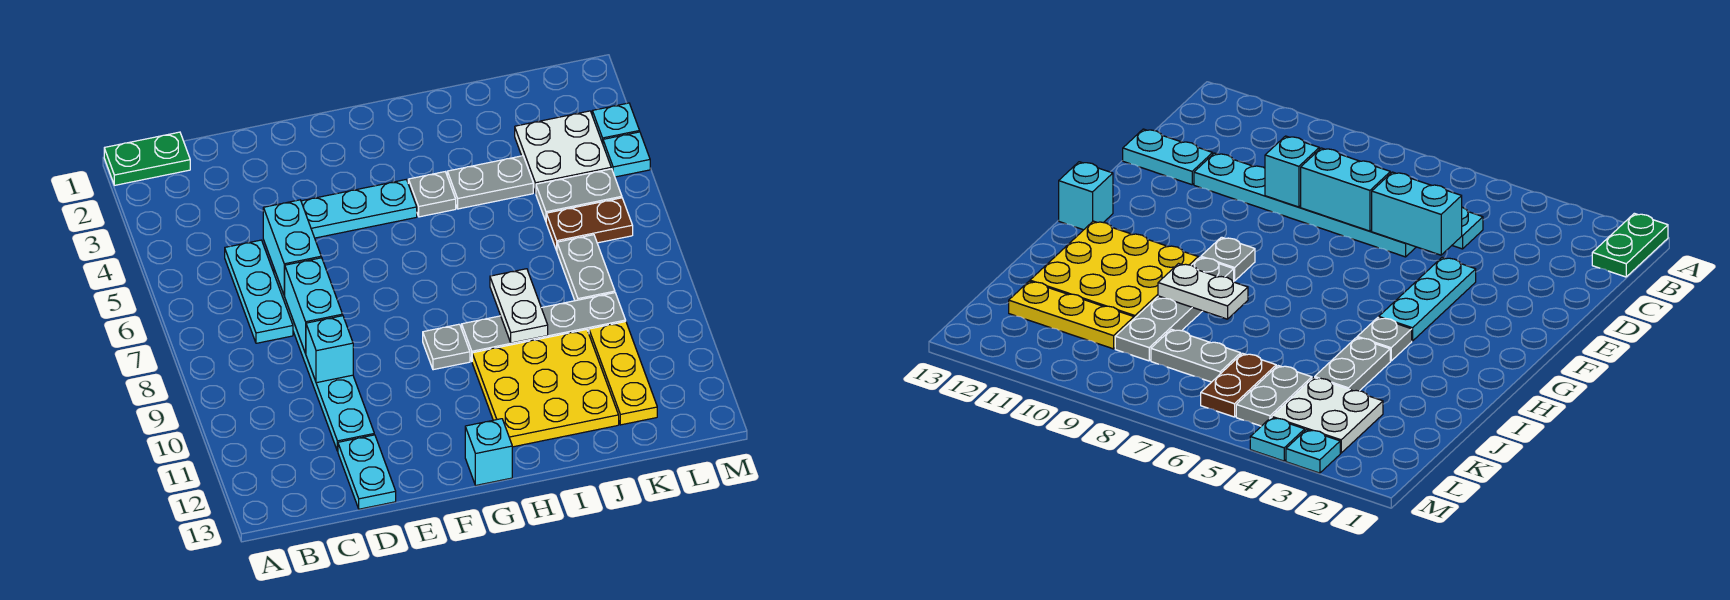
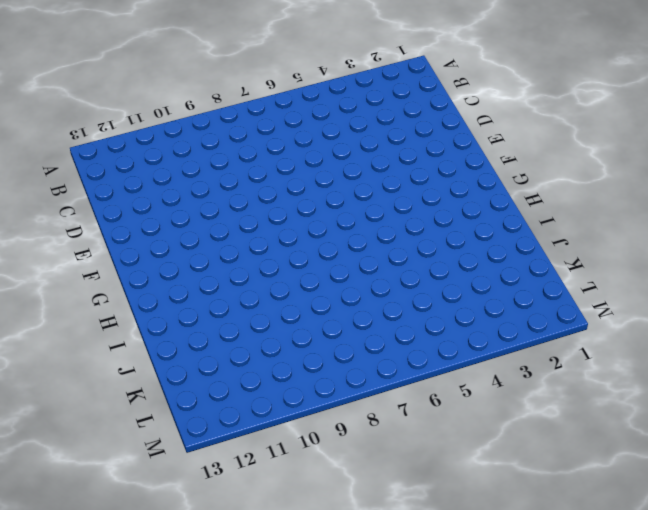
none -> green plate A1:B1 level 1
none -> cyan plate C5:C7 level 1
none -> cyan plate D6:D11 level 1

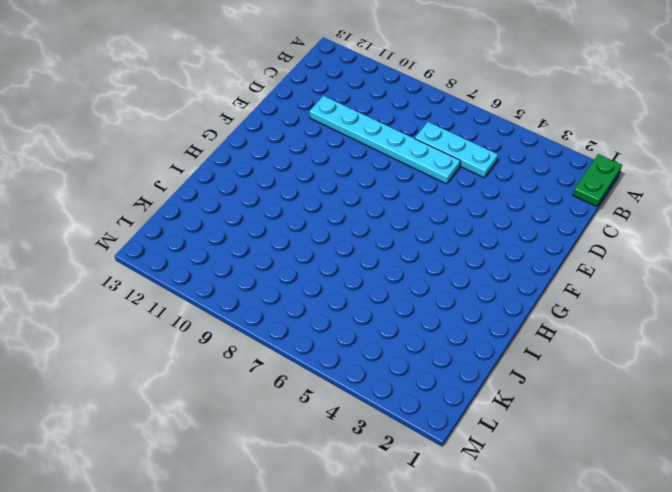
none -> cyan plate D12:D13 level 1
none -> cyan plate E4:G4 level 1
none -> grey plate G9 level 1

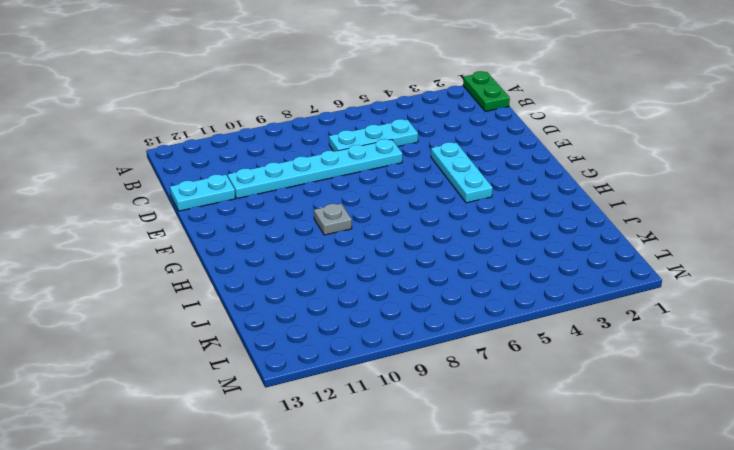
none -> cyan brick G13 level 1
none -> grey plate H4 level 1
none -> grey plate H9:K9 level 1

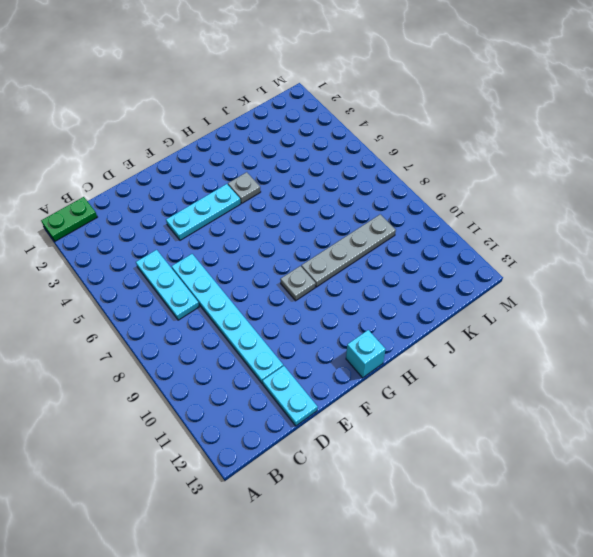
none -> yellow plate H10:J12 level 1
none -> grey plate I4:J4 level 1
none -> white plate K3:L4 level 1

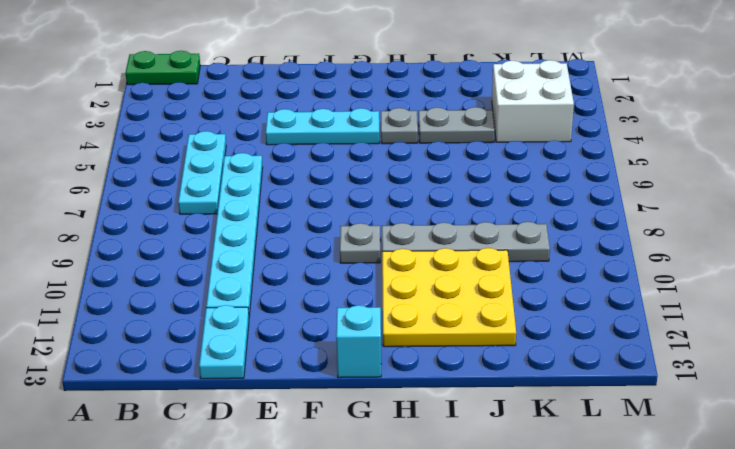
white brick K3:L4 level 1 -> white plate K3:L4 level 1
none -> grey plate K5:L5 level 1
none -> brown plate K6:L6 level 1
none -> grey plate K7:K8 level 1

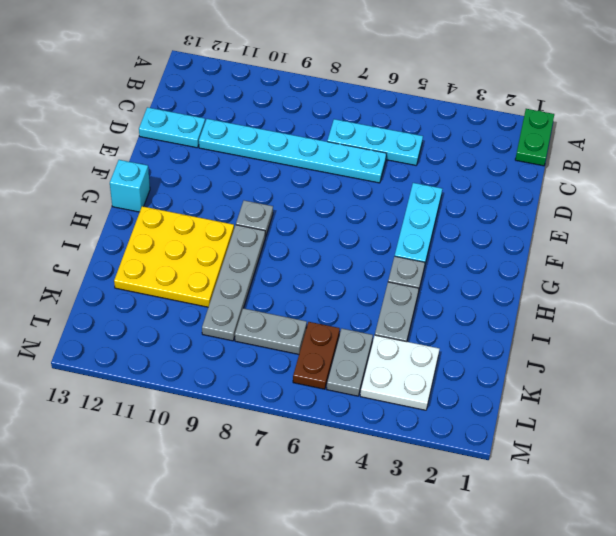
none -> yellow plate K10:K12 level 1
none -> cyan plate M3 level 1
none -> cyan plate M4 level 1

